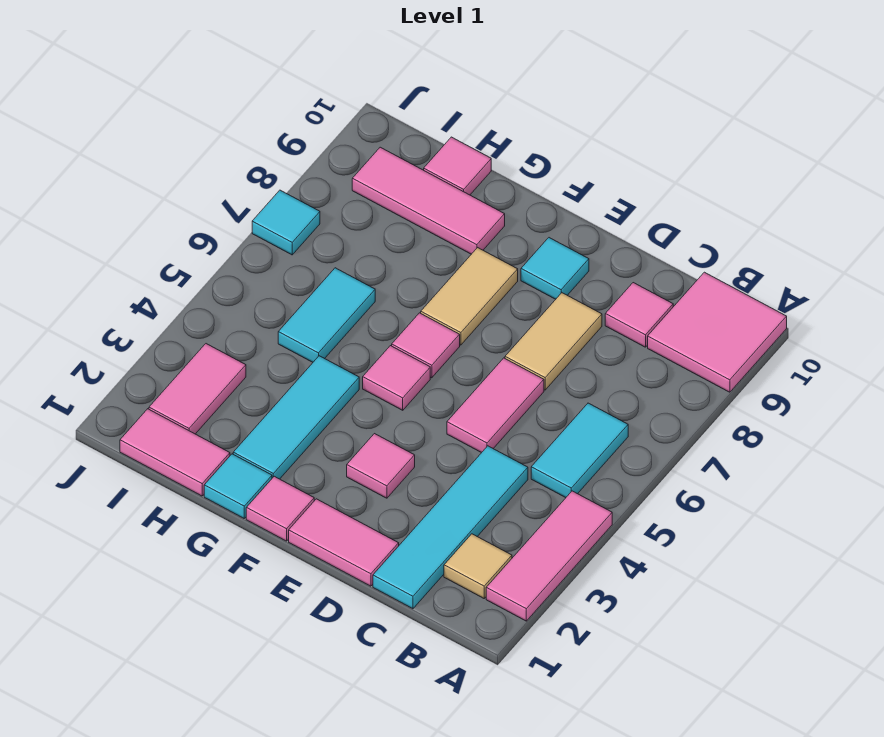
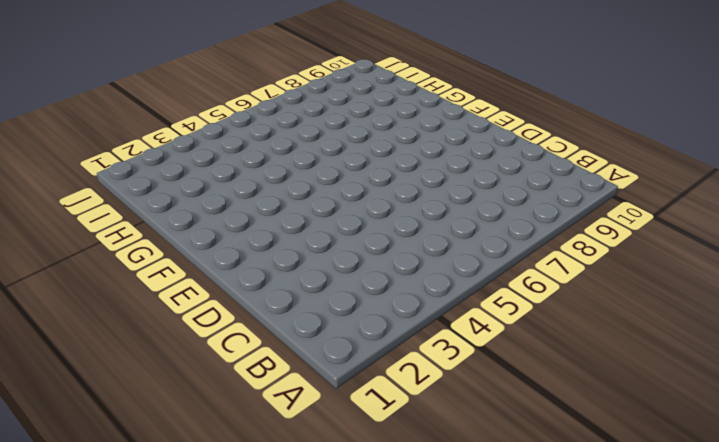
none -> pink tile A2:A4 level 1
none -> pink tile A9:B10 level 1
none -> tan tile B2 level 1

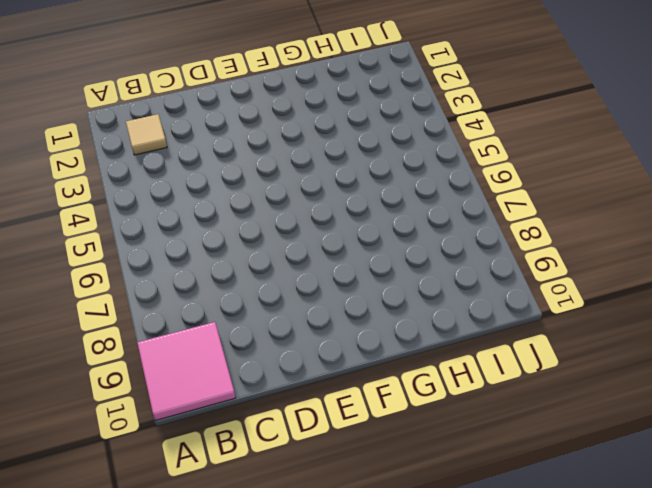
none -> pink tile A2:A4 level 1
none -> cyan tile B5:B6 level 1
none -> cyan tile C1:C4 level 1

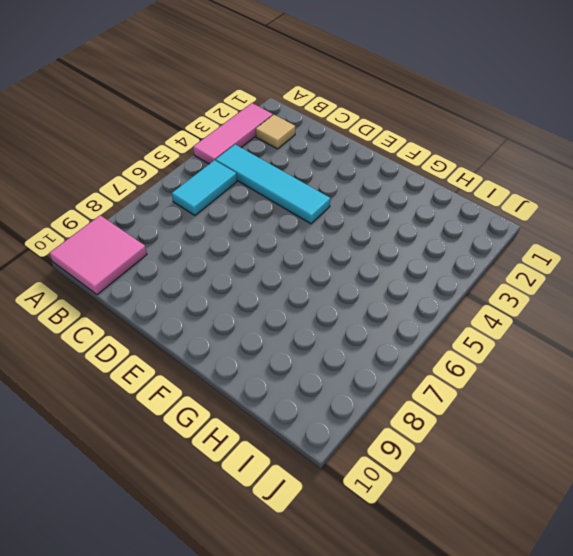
cyan tile B4:E4 level 1 -> cyan tile C1:C4 level 1
none -> pink tile C9 level 1
none -> pink tile D1:E1 level 1
none -> pink tile D5:D6 level 1

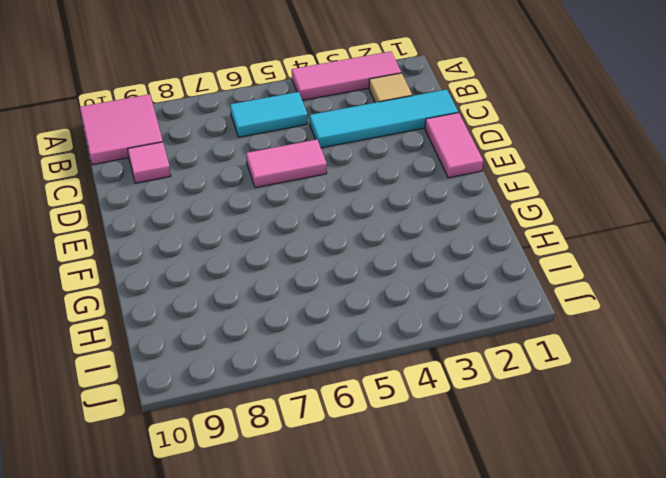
none -> tan tile D7:D8 level 1
none -> pink tile E3 level 1
none -> cyan tile E9 level 1

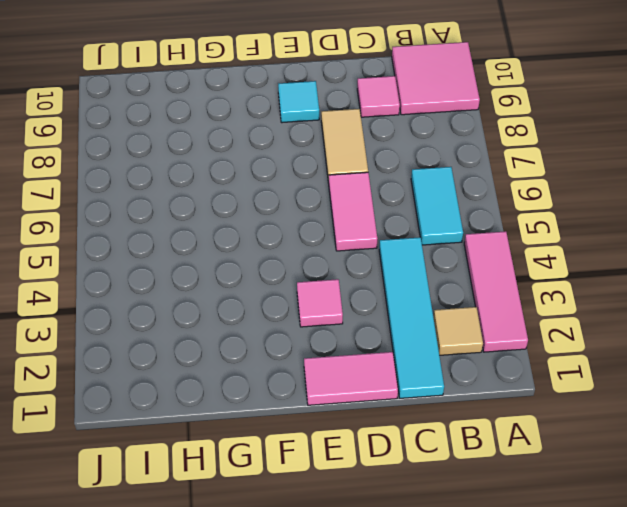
none -> pink tile F1 level 1
none -> pink tile F5 level 1
none -> pink tile F6 level 1

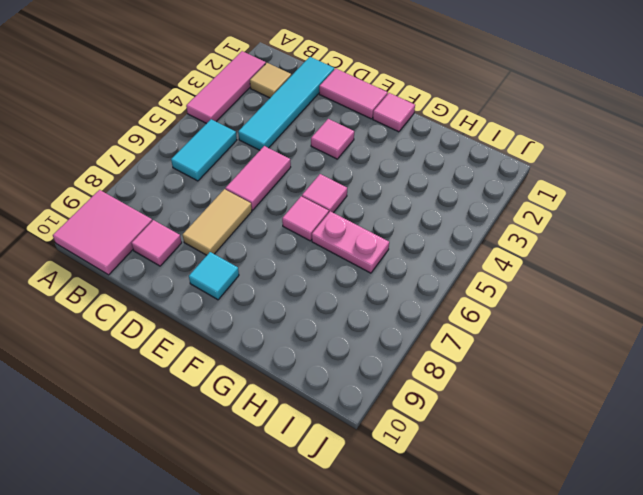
pink plate G6:H6 level 1 -> cyan tile H5:H6 level 1
none -> tan tile F7:F8 level 1
none -> cyan tile G1 level 1
none -> cyan tile G2:G4 level 1

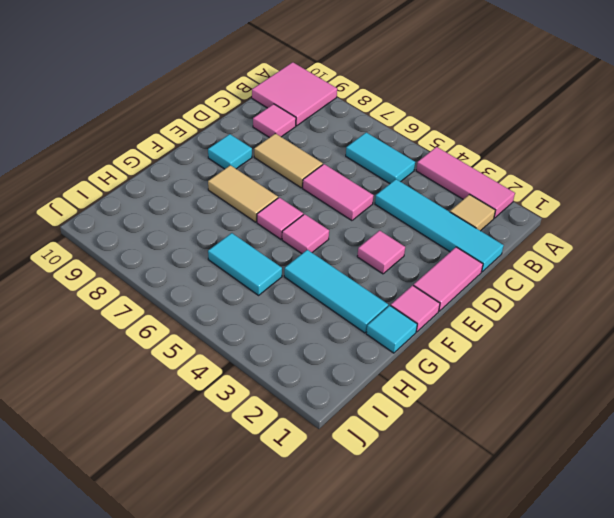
none -> pink tile G9:I9 level 1
none -> pink tile H1:I1 level 1
none -> pink tile H10 level 1

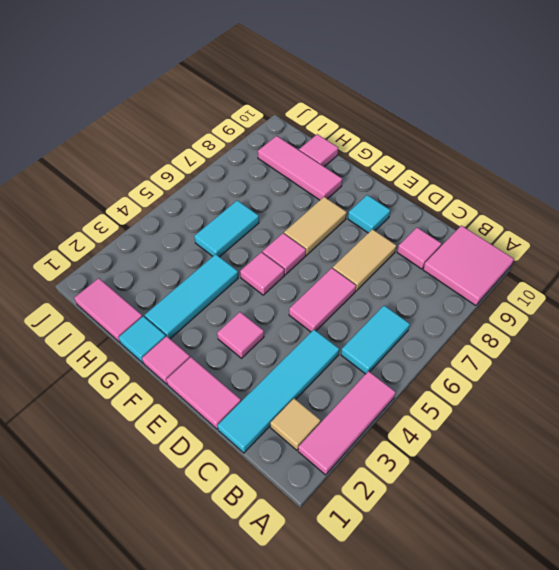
none -> pink tile I2:I3 level 1
none -> cyan tile J7 level 1

